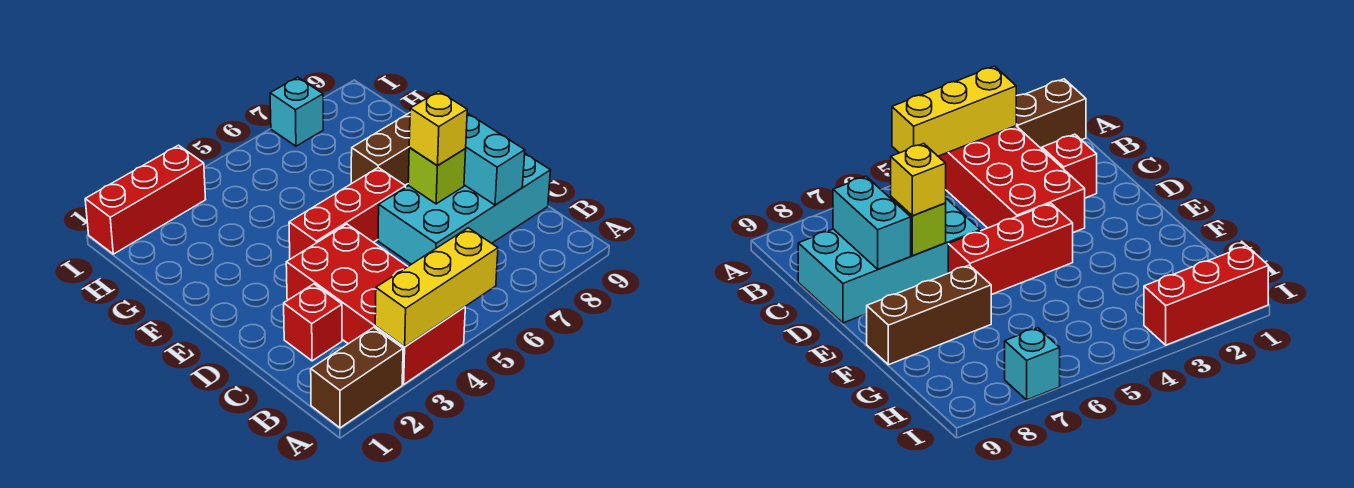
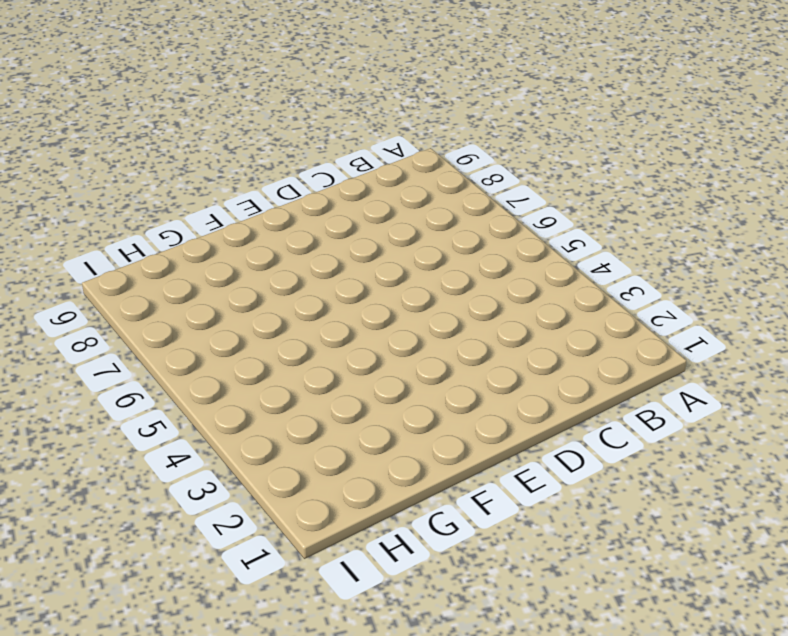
none -> brown brick A1:A2 level 1
none -> red brick A3:D4 level 1
none -> red brick C2 level 1

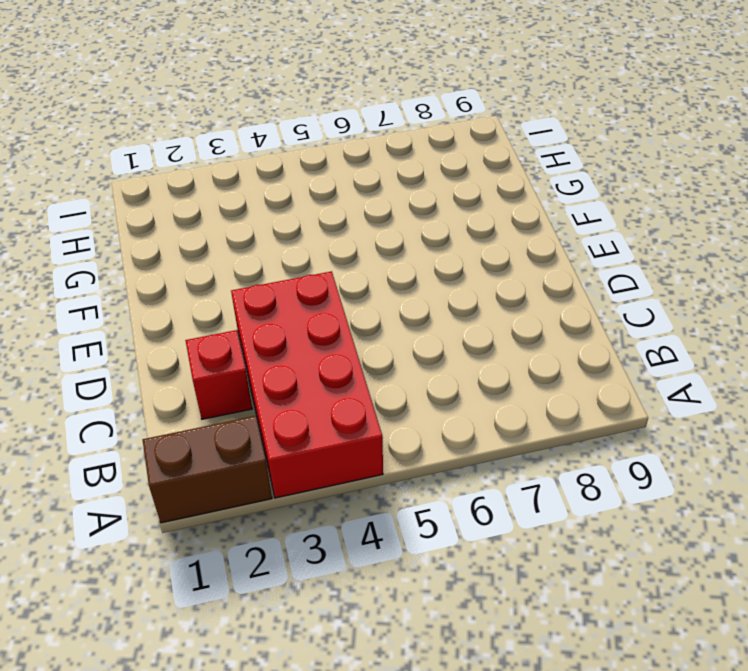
none -> cyan brick C6:D9 level 1
none -> red brick E4:E6 level 1
none -> brown brick F7:F9 level 1

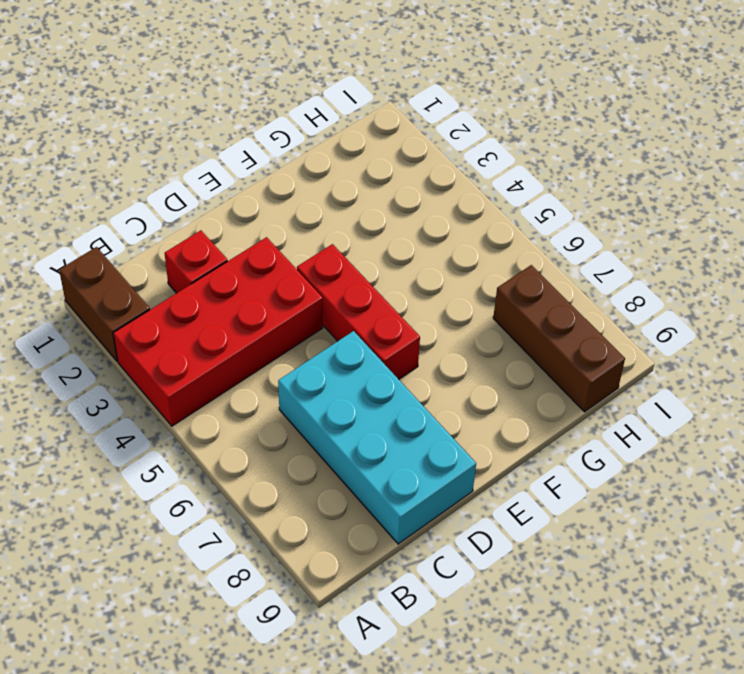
brown brick H7:H9 level 1 -> brown brick F7:F9 level 1
none -> red brick I1:I3 level 1
none -> cyan brick I7 level 1
none -> yellow brick A3:A5 level 2

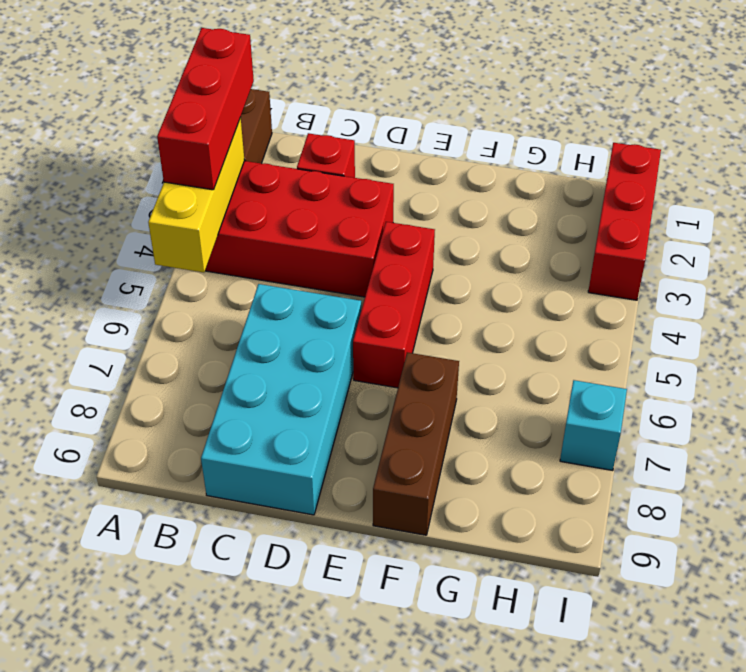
red brick A2:A4 level 3 -> none
none -> cyan brick C8:D8 level 2
none -> lime brick D7 level 2
none -> yellow brick D7 level 3

